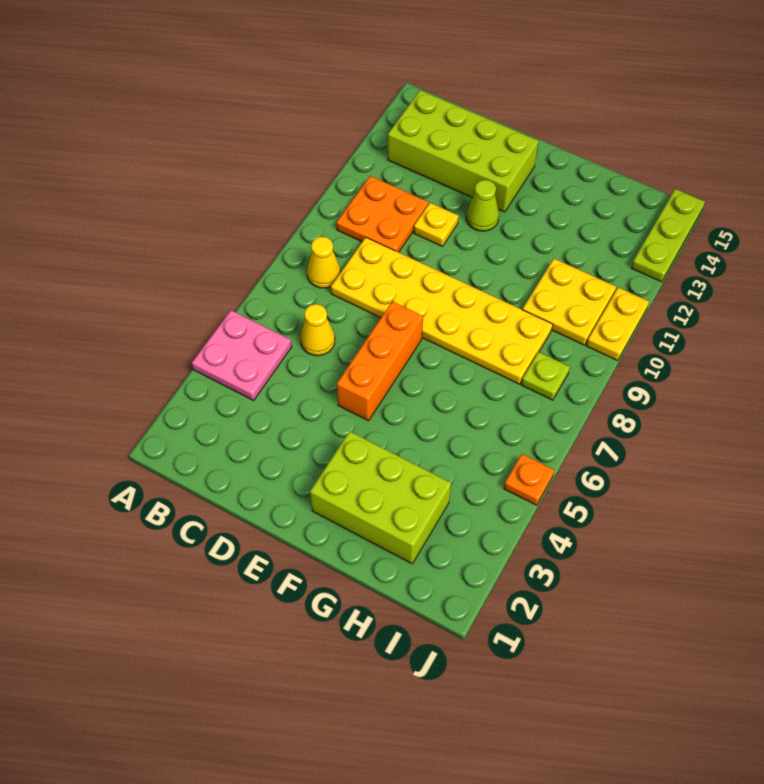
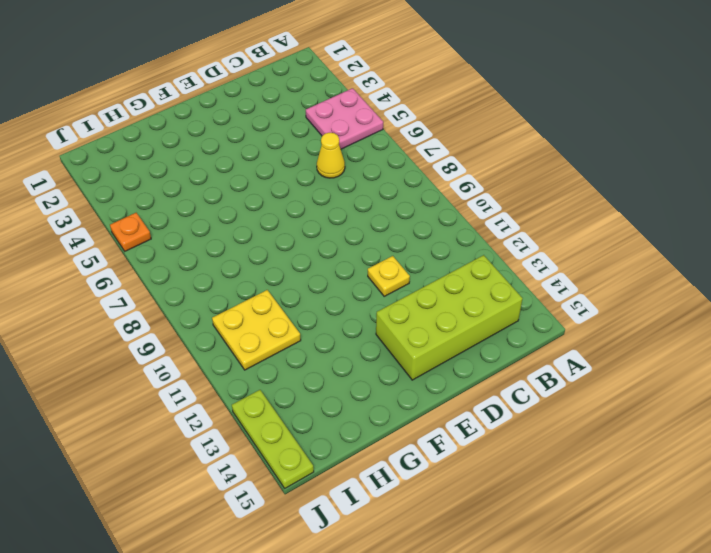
none -> yellow cone B8 level 1
none -> orange plate B10:C11 level 1
none -> yellow plate C8:H9 level 1

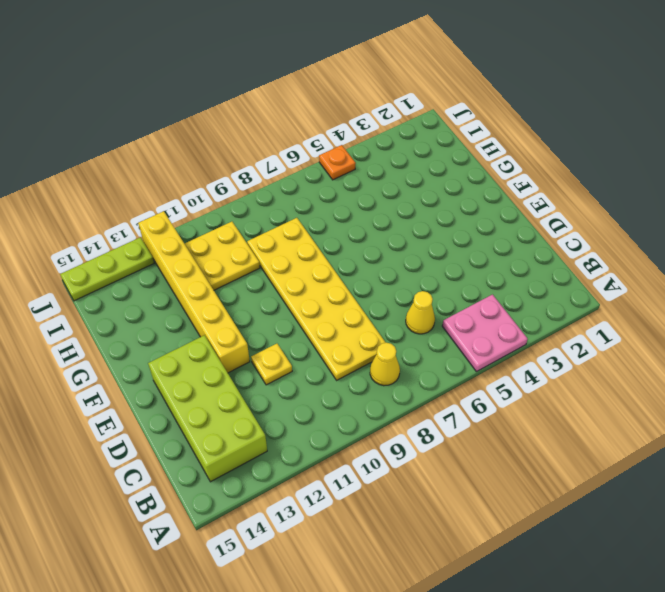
yellow brick E12:J12 level 1 -> lime cone E12 level 1
none -> orange plate B10:C11 level 1
none -> orange brick E5:E7 level 1
none -> lime brick F2:H3 level 1

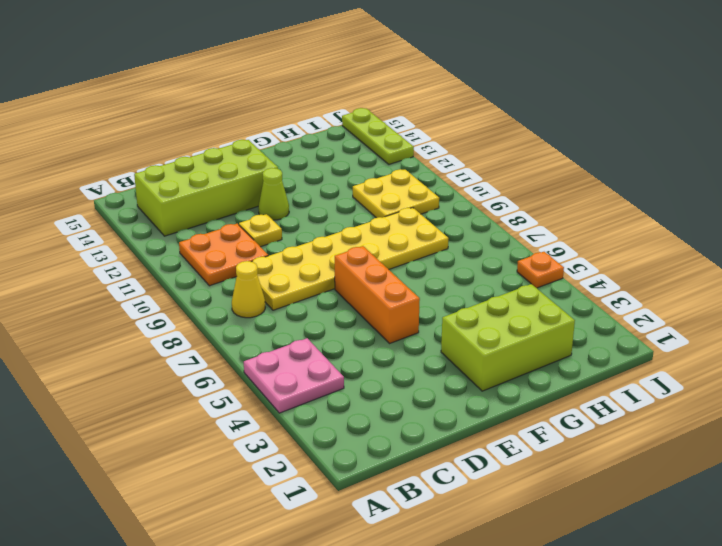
none -> yellow cone C6 level 1
none -> lime plate I8 level 1
none -> yellow plate J10:J11 level 1

